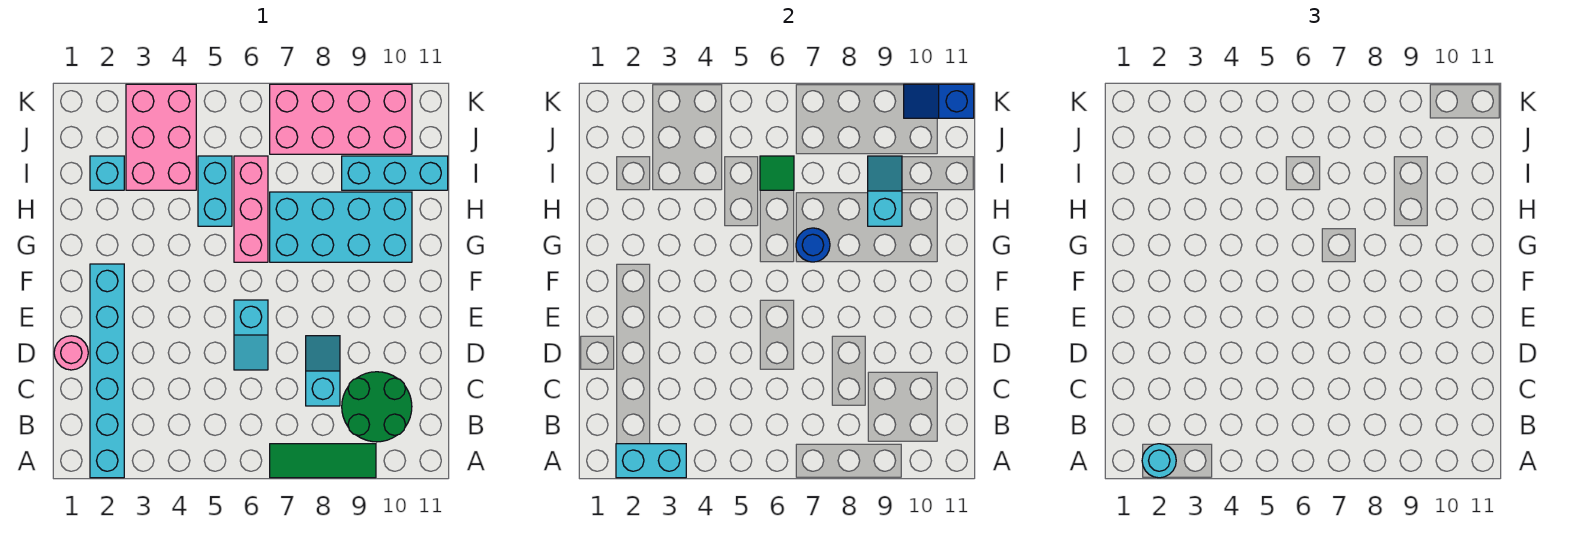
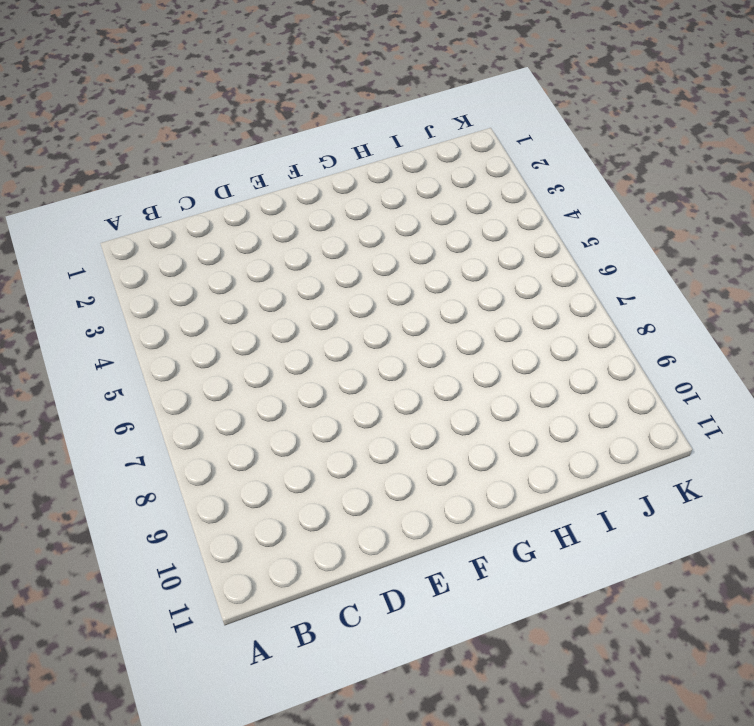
none -> cyan brick A2:F2 level 1
none -> green tile A7:A9 level 1
none -> green round brick B9:C10 level 1

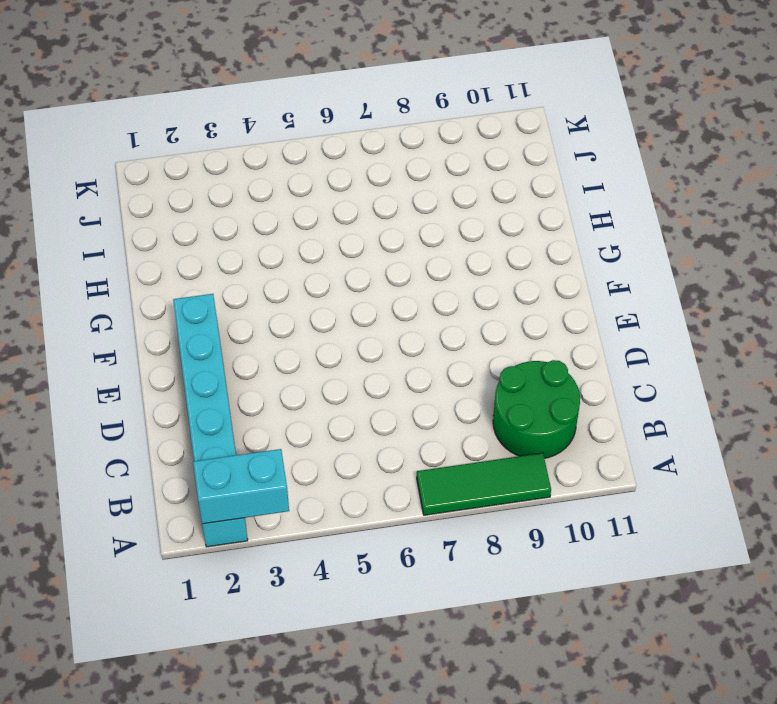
none -> cyan slope C8:D8 level 1 top C
none -> pink round brick D1 level 1
none -> cyan slope D6:E6 level 1 top E

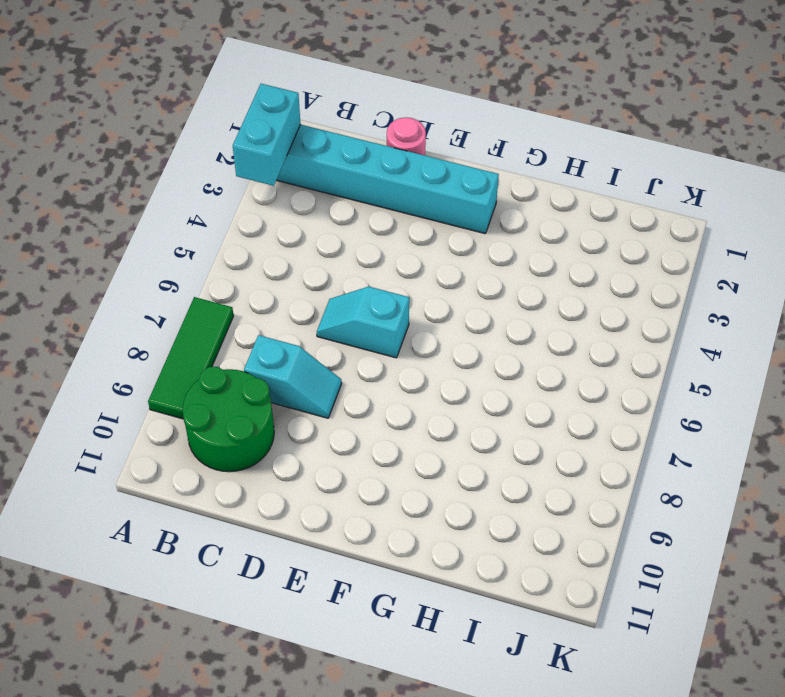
none -> pink brick G6:I6 level 1
none -> cyan brick G7:H10 level 1
none -> cyan brick H5:I5 level 1

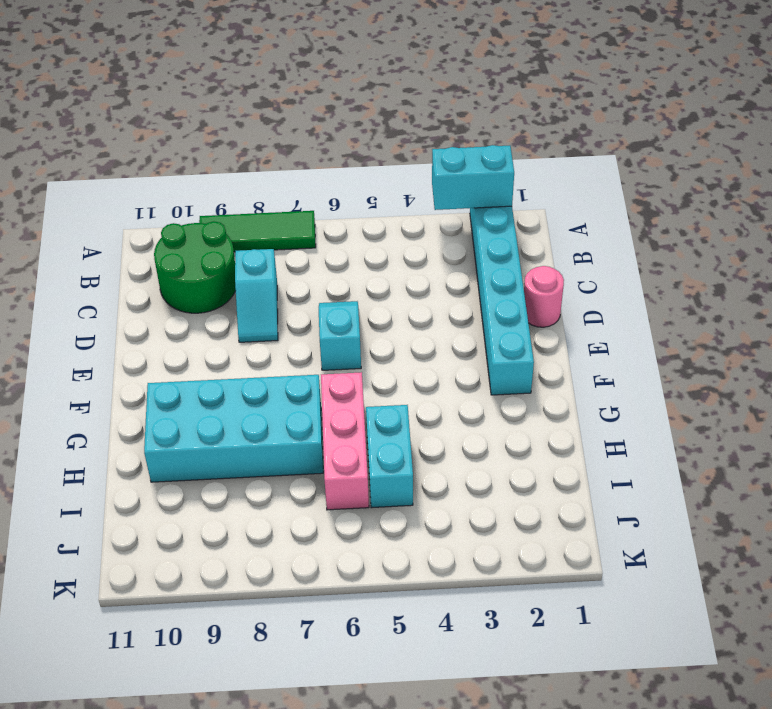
none -> cyan brick I2 level 1
none -> pink brick I3:K4 level 1
none -> cyan brick I9:I11 level 1

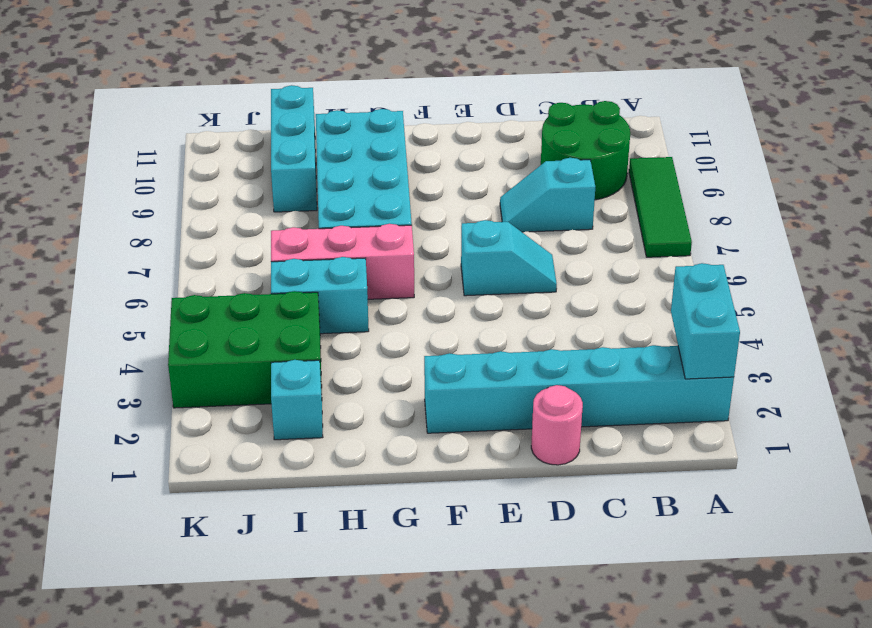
green brick I3:K4 level 1 -> pink brick I3:K4 level 1
none -> pink brick J7:K10 level 1
none -> blue round brick G7 level 2
none -> cyan slope H9:I9 level 2 top H

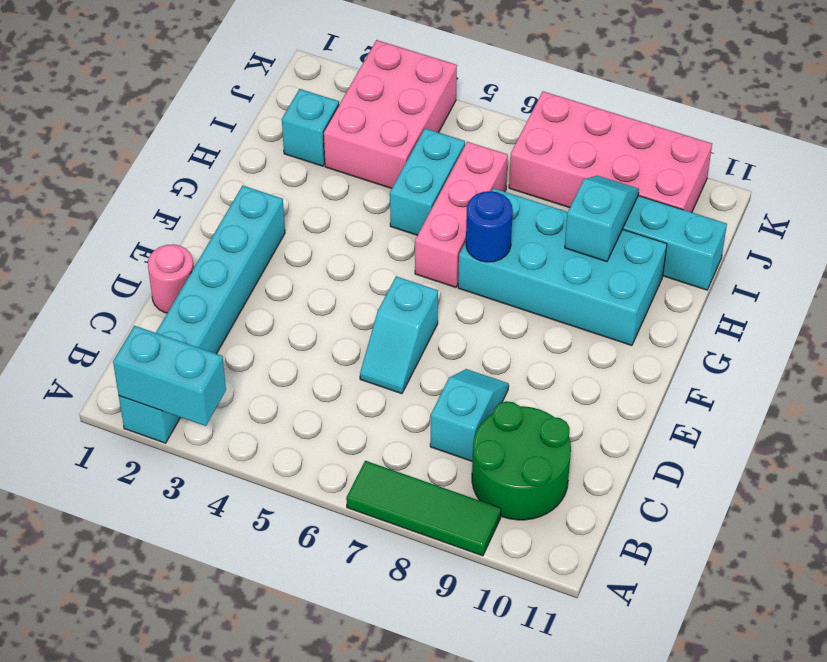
none -> green tile I6 level 2
none -> blue slope K10:K11 level 2 top 11
none -> cyan round brick A2 level 3

